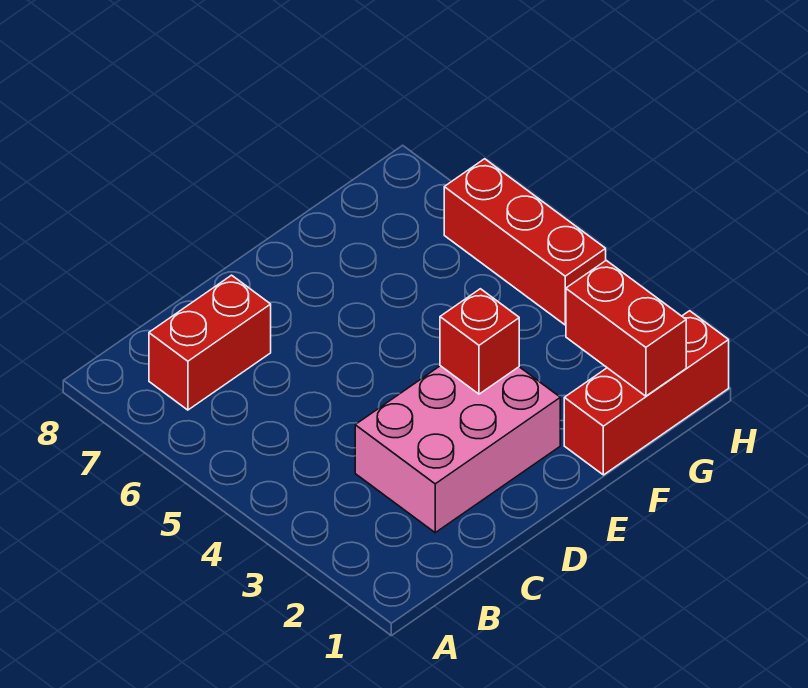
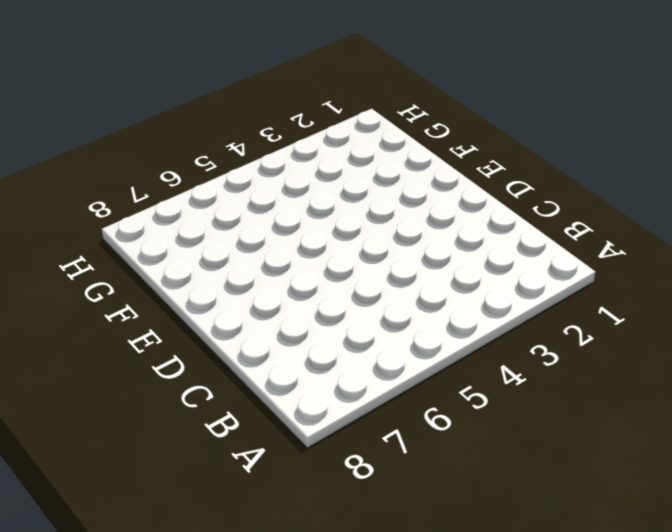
none -> red brick B7:C7 level 1
none -> pink brick C2:E3 level 1

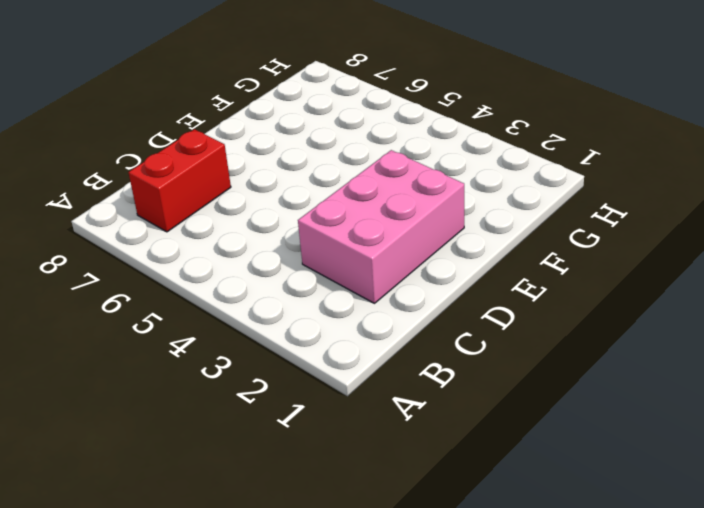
none -> red brick F1:H1 level 1
none -> red brick H4:H6 level 1

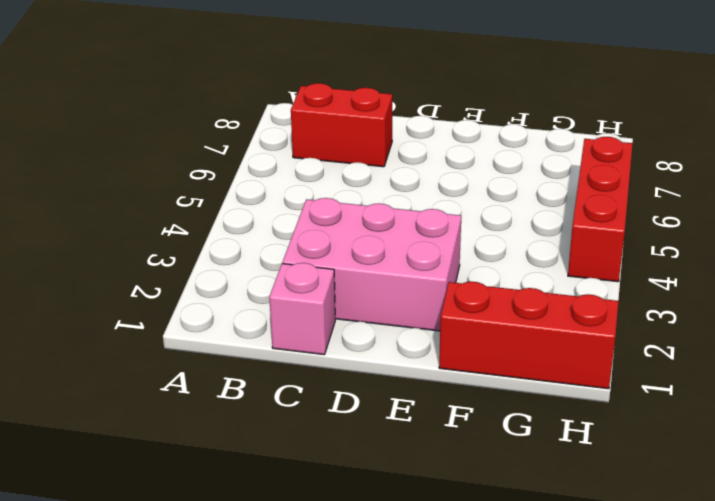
pink brick C1 level 1 -> none
none -> red brick E3 level 2
none -> red brick G1:G2 level 2

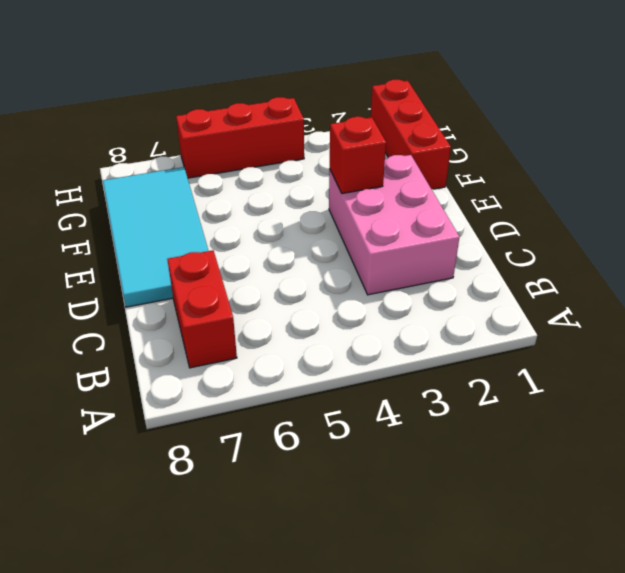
cyan tile D7:G8 level 1 -> none
none -> red brick G1:G2 level 2

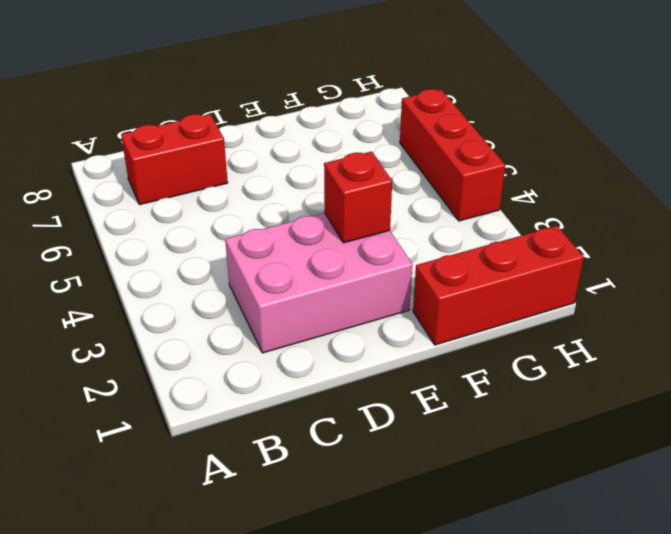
none -> red brick G1:G2 level 2

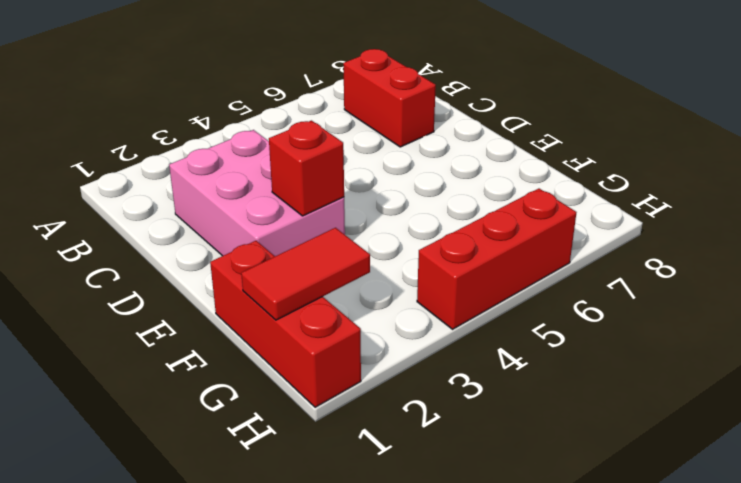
red tile G1:G2 level 2 -> red brick G1:G2 level 2

